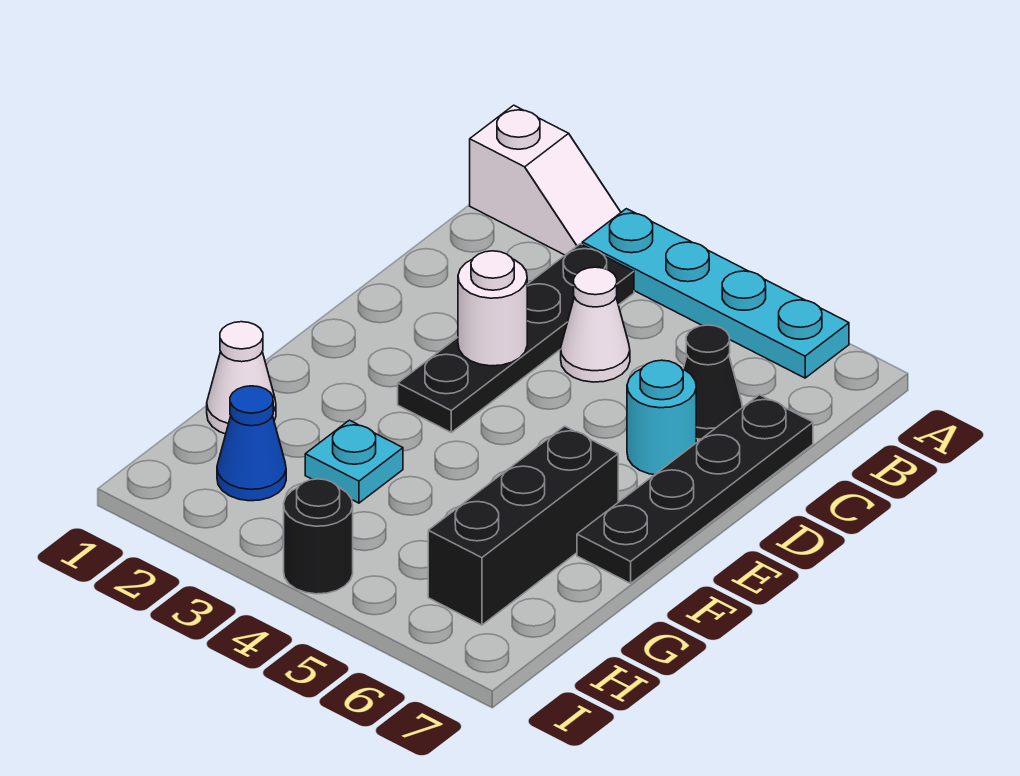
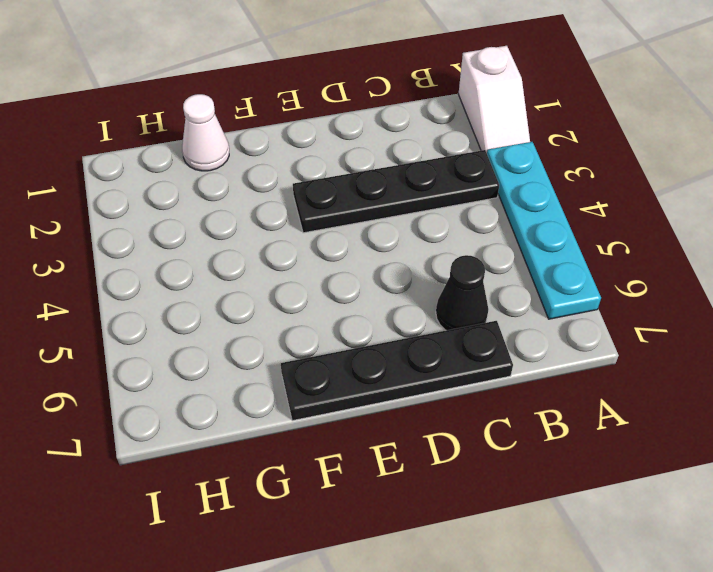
none -> white cone C4 level 1
none -> cyan round brick D6 level 1
none -> black brick F6:H6 level 1

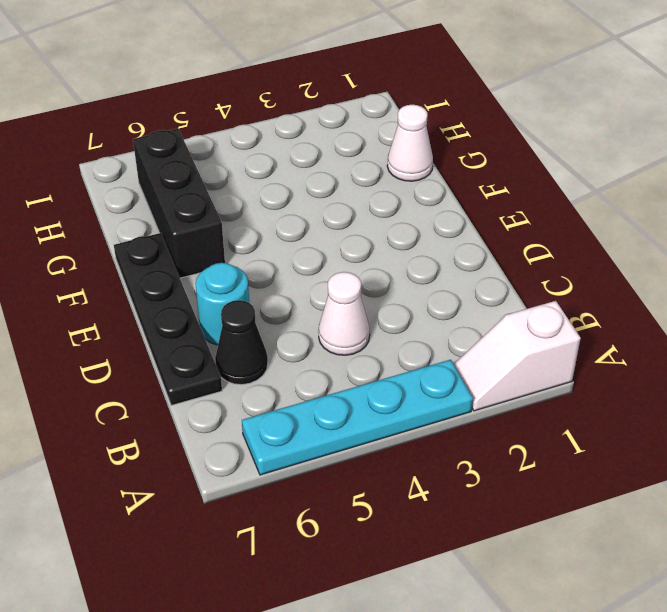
none -> black plate B3:E3 level 1
none -> cyan plate G3 level 1
none -> blue cone H2 level 1

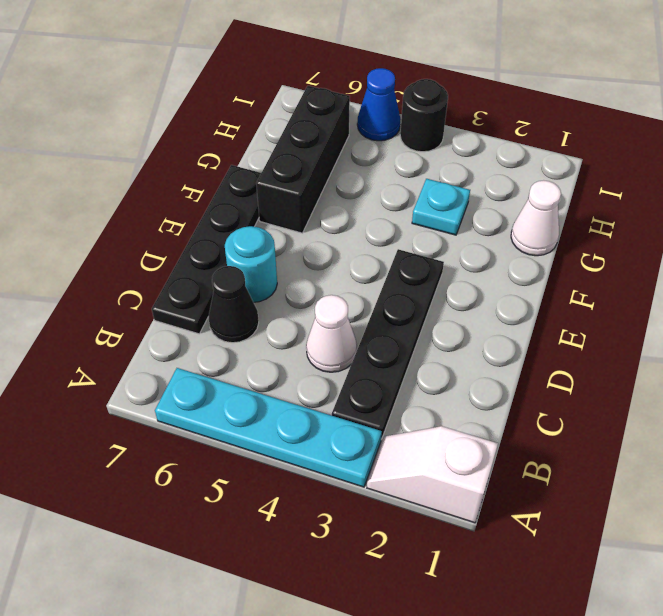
blue cone I5 level 1 -> blue cone H2 level 1
none -> white round brick D3 level 2

